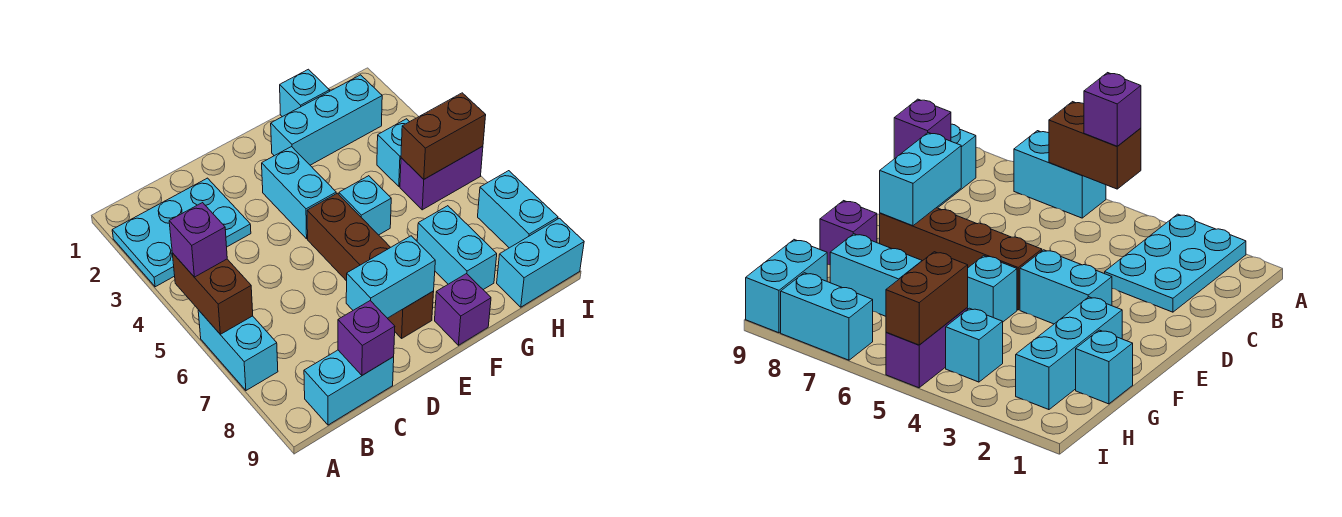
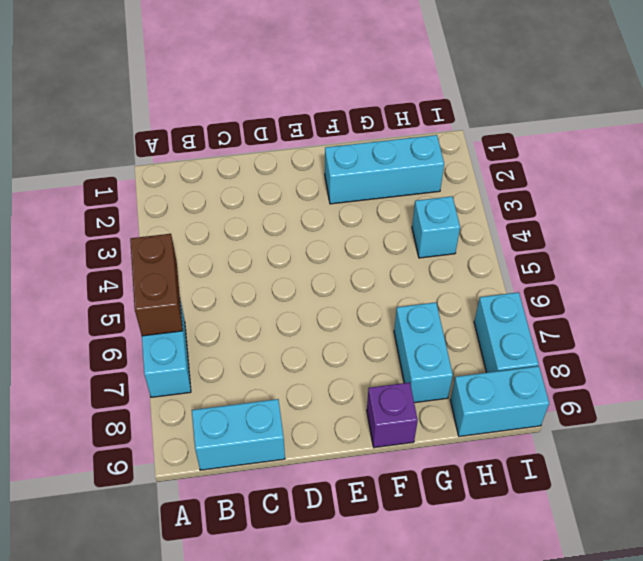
none -> cyan plate A2:C3 level 1
none -> cyan brick E3:E4 level 1
none -> brown brick E5:E8 level 1

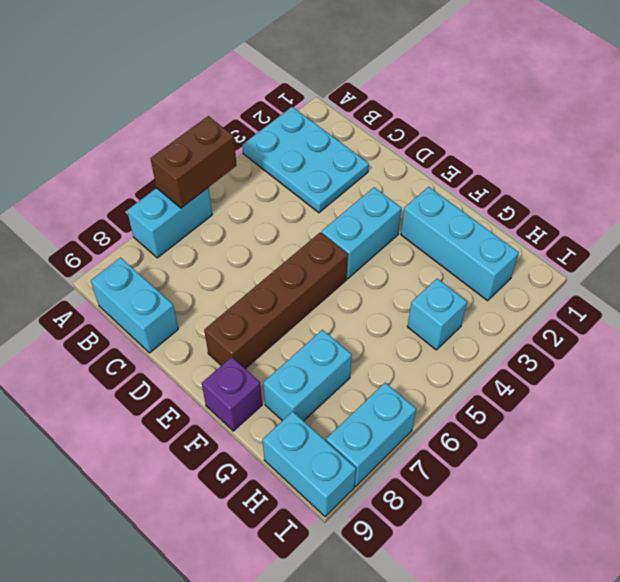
none -> cyan brick F5 level 1
none -> cyan brick G1 level 1
none -> purple brick H5:I5 level 1

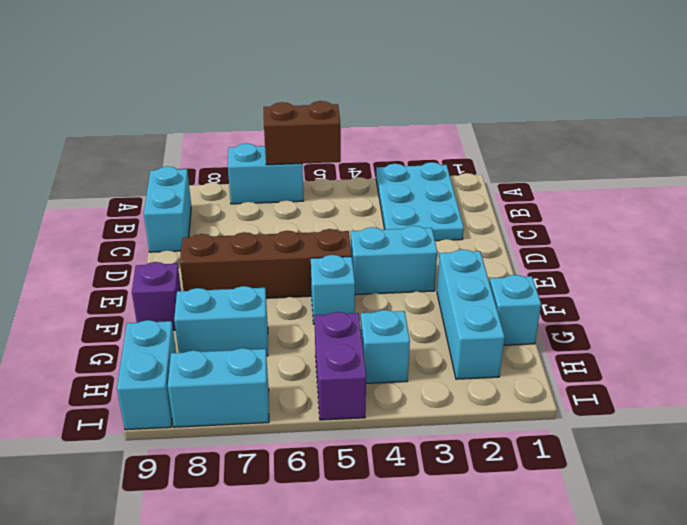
none -> purple brick C9 level 2
none -> cyan brick D8:E8 level 2
none -> brown brick H5:I5 level 2

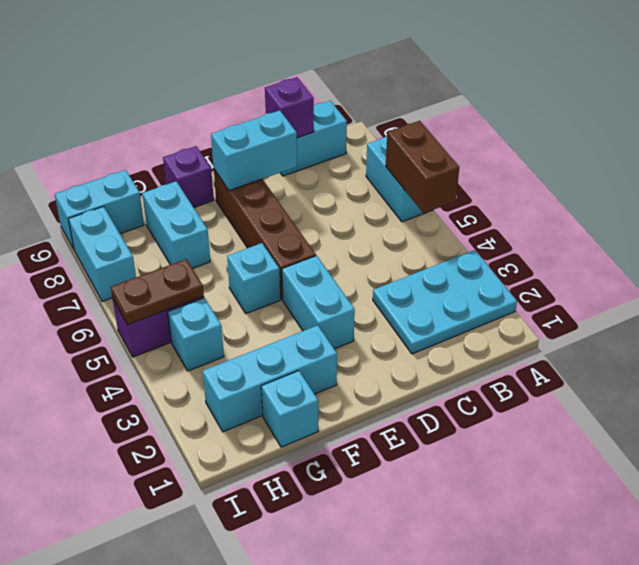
brown plate H5:I5 level 2 -> brown brick H5:I5 level 2
none -> purple brick A5 level 3

